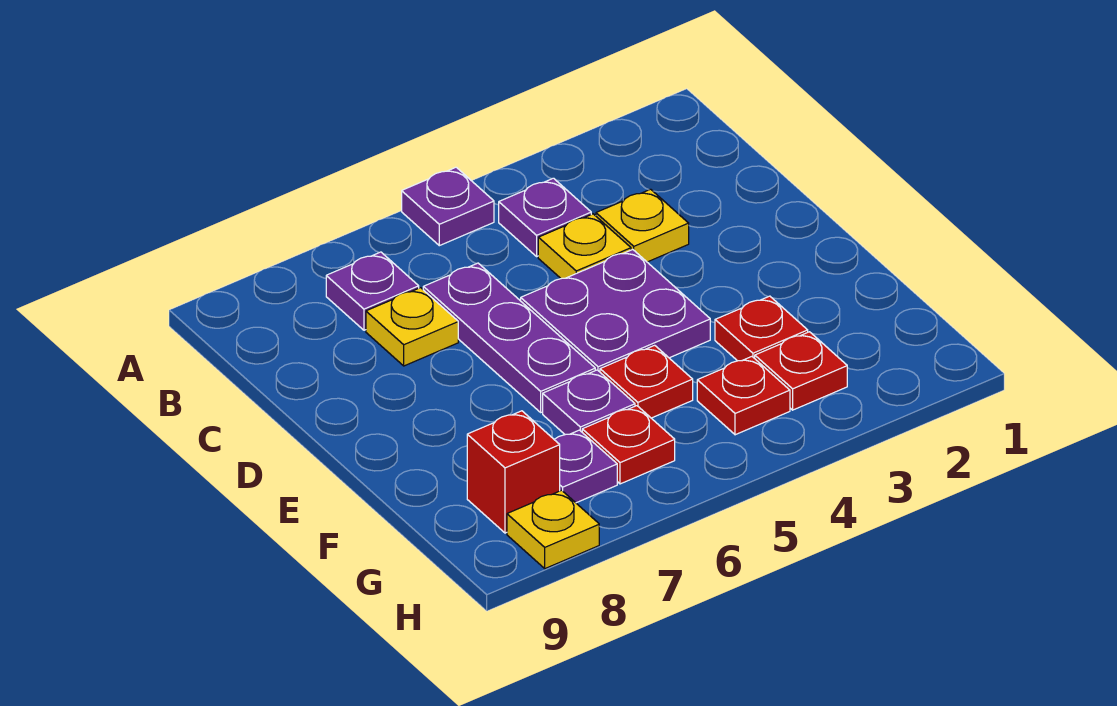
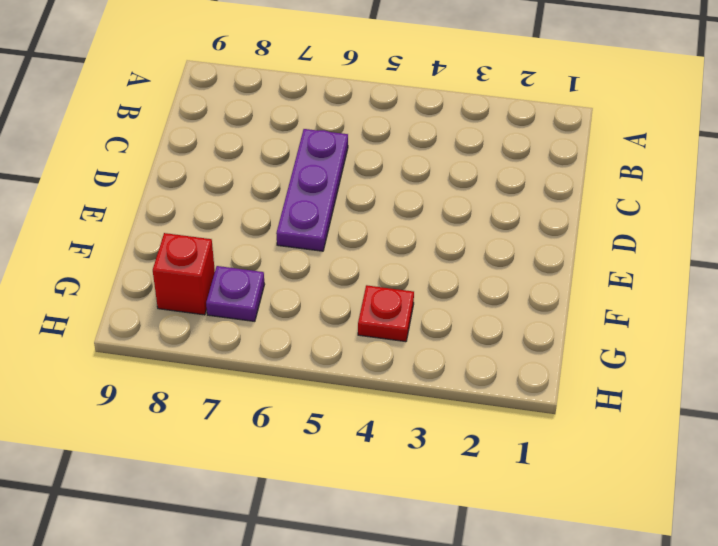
none -> purple plate A5 level 1
none -> purple plate B4 level 1
none -> purple plate B7 level 1

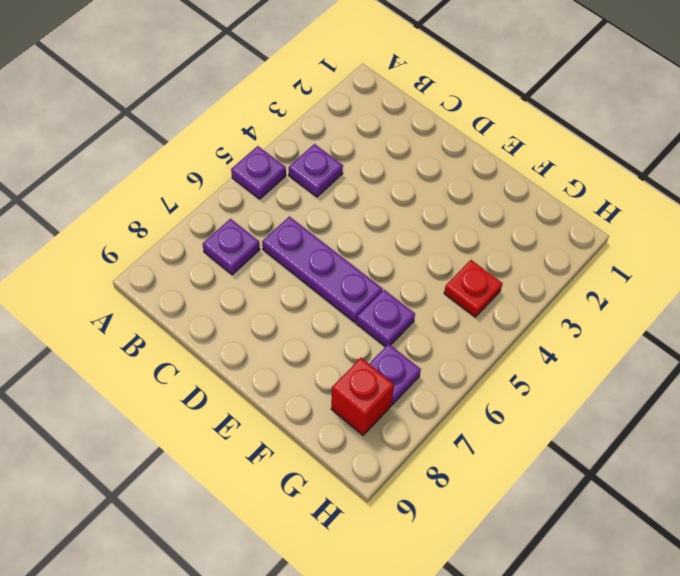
none -> yellow plate C3 level 1
none -> yellow plate C4 level 1
none -> yellow plate C7 level 1

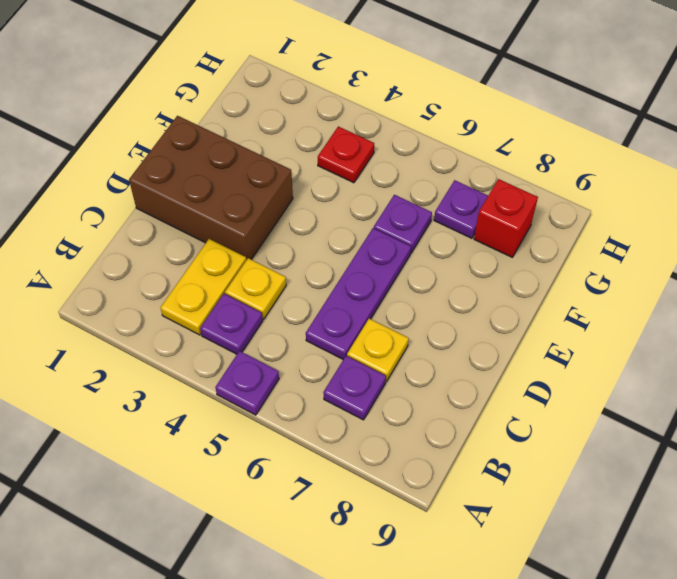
yellow plate B3:C3 level 1 -> yellow plate C3 level 1
brown brick D1:E3 level 1 -> none
none -> purple plate D4:E5 level 1
none -> red plate F3 level 1
none -> red plate F5 level 1

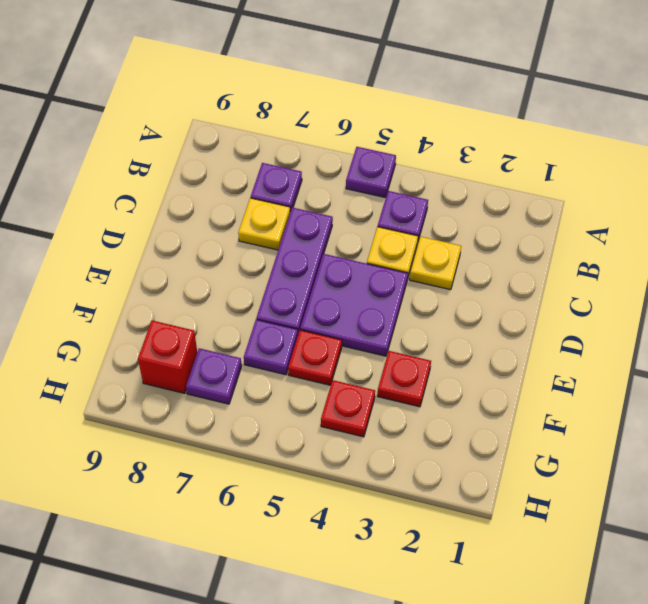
none -> red plate G3 level 1
none -> red plate G6 level 1
none -> yellow plate H8 level 1

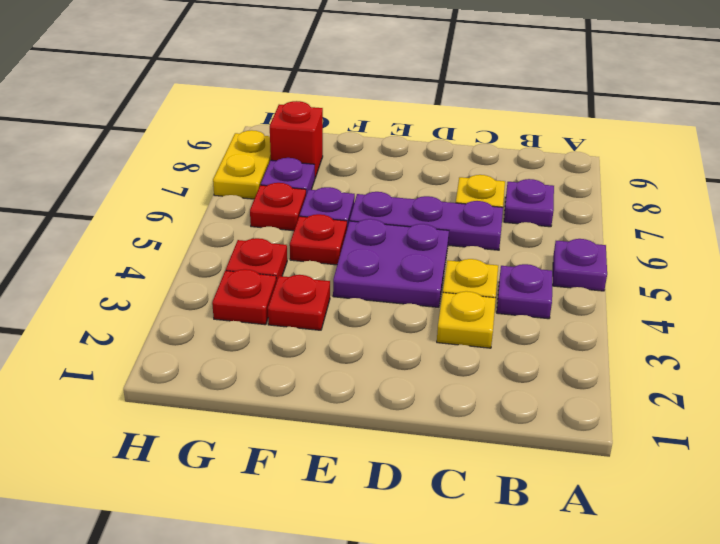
yellow plate H7:H8 level 1 -> yellow plate H8 level 1

